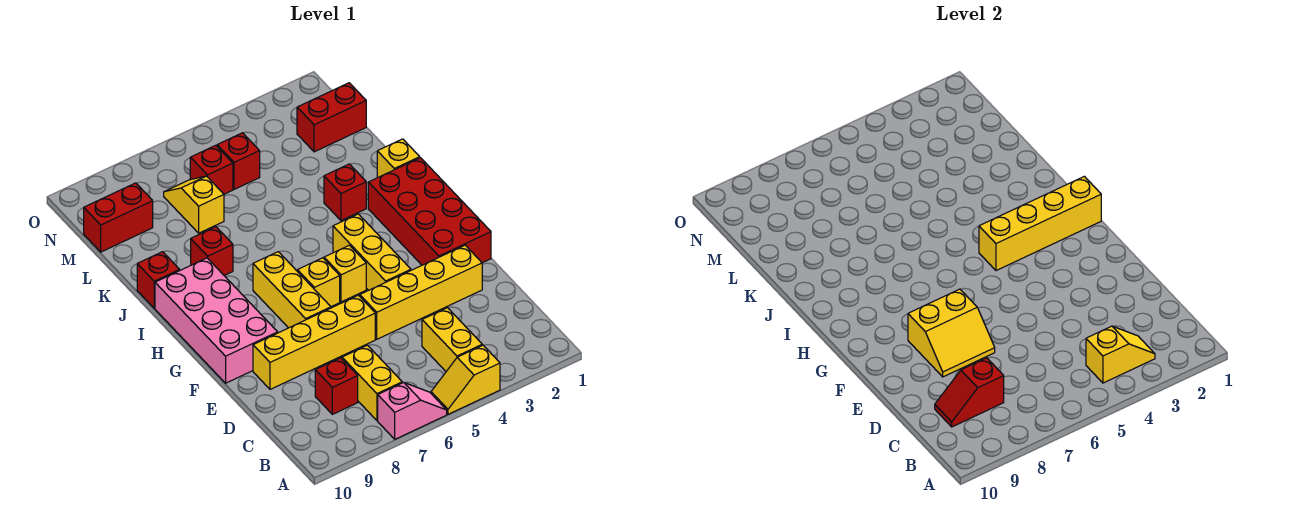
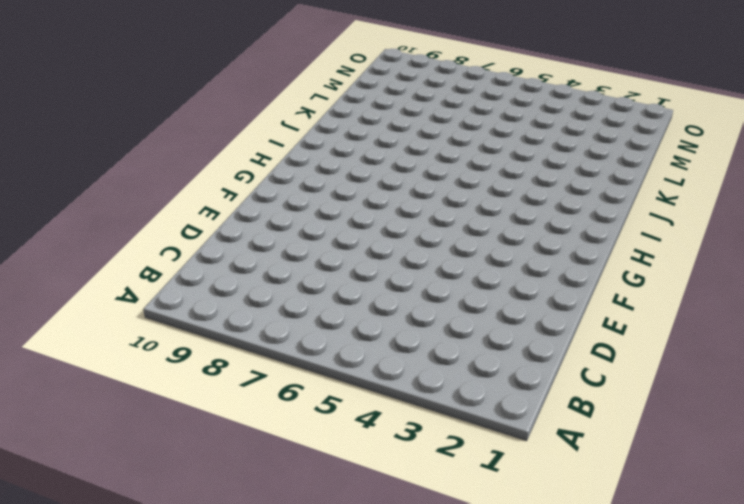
none -> yellow slope A4:A5 level 1 top 4
none -> pink slope A6:A7 level 1 top 7
none -> yellow brick B4:C4 level 1

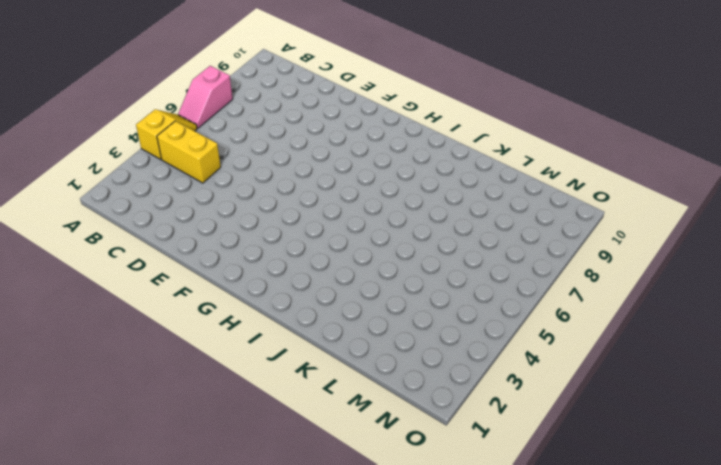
none -> yellow brick B7:C7 level 1
none -> red brick C8 level 1
none -> yellow brick E2:E5 level 1

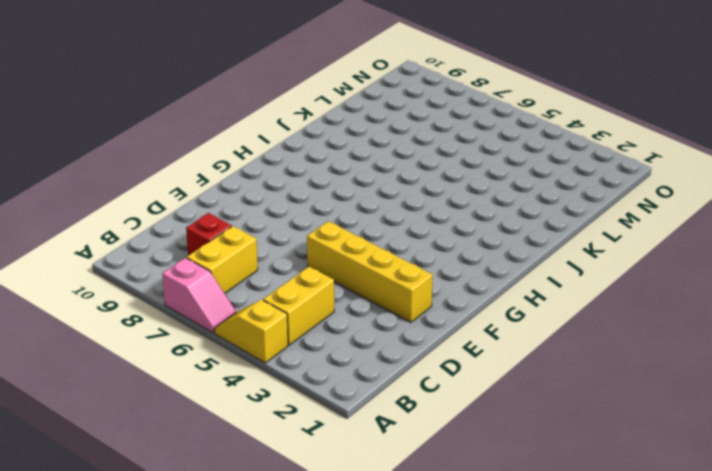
none -> yellow brick E6:E9 level 1
none -> red brick F1:I2 level 1
none -> yellow brick F4:H4 level 1

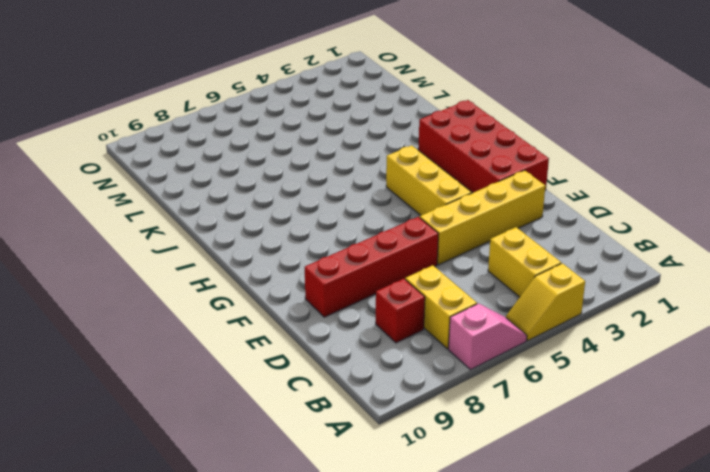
red brick E6:E9 level 1 -> yellow brick E6:E9 level 1
none -> yellow brick F7:H7 level 1
none -> pink brick F9:I10 level 1
none -> yellow brick G5 level 1

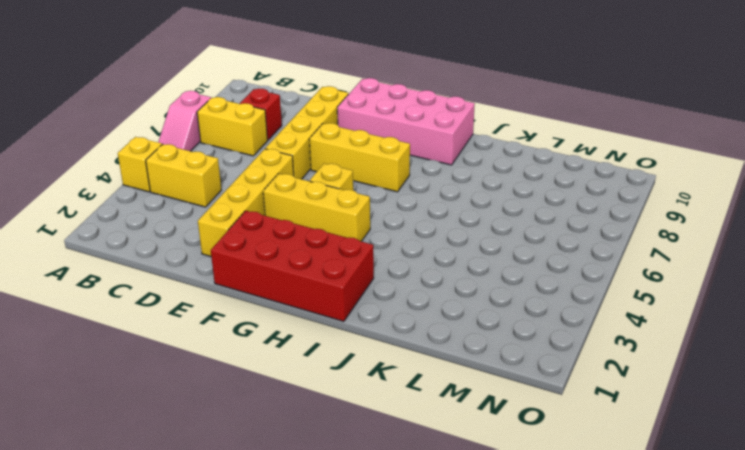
none -> yellow brick G6 level 1
none -> yellow brick J1 level 1
none -> red brick J3 level 1

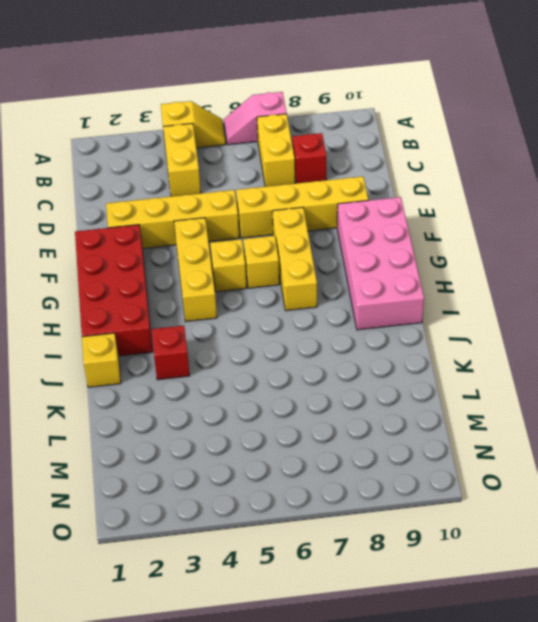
none -> red brick J8 level 1
none -> red brick J10 level 1
none -> yellow slope L7:M7 level 1 top L

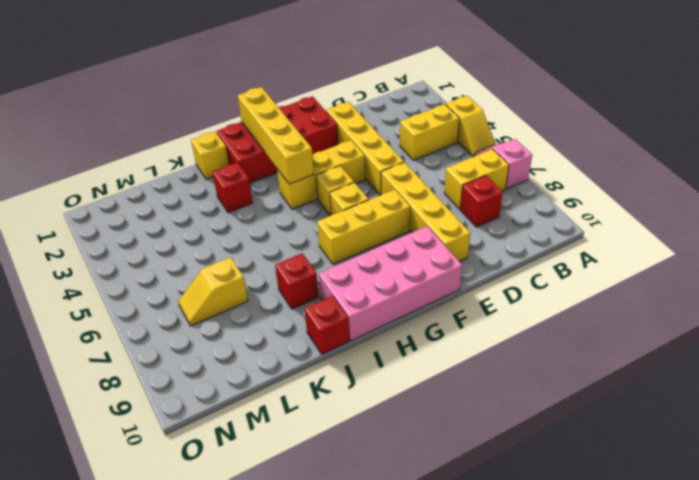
none -> red brick M1:M2 level 1
none -> red brick M5 level 1
none -> red brick M6 level 1

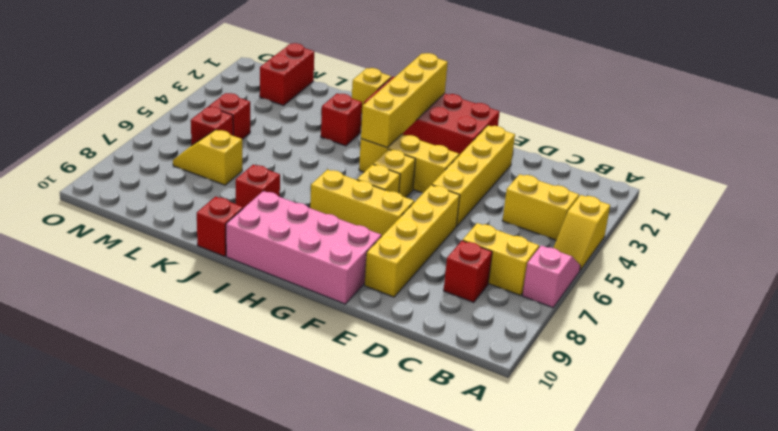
none -> red brick M9:M10 level 1
none -> yellow slope B3:B4 level 2 top 4
none -> red slope C8:C9 level 2 top 8

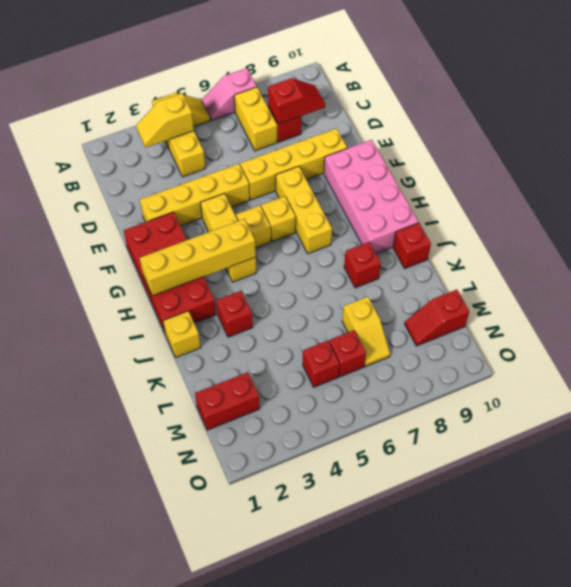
red slope M9:M10 level 1 top 10 -> red brick M9:M10 level 1
none -> yellow slope E7:F8 level 2 top F

